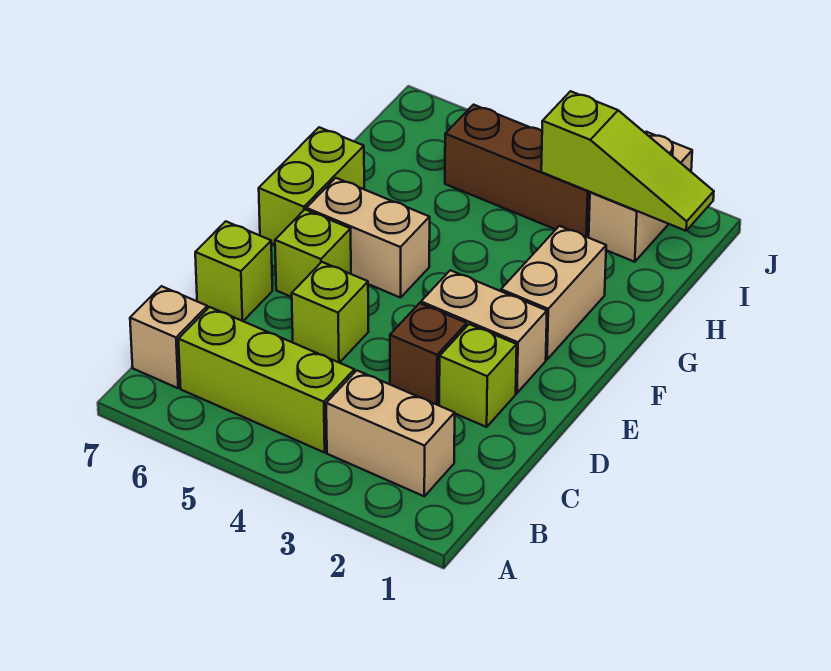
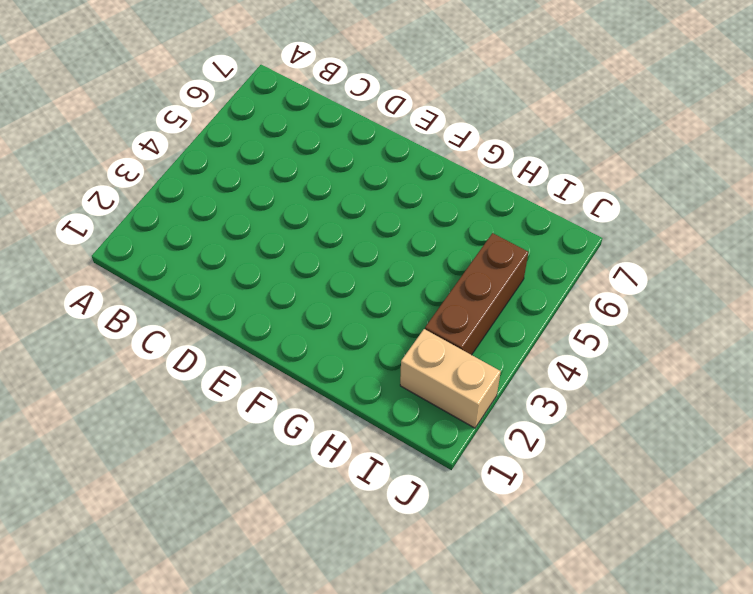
none -> tan brick B2:B3 level 1
none -> lime brick B4:B6 level 1
none -> tan brick B7 level 1

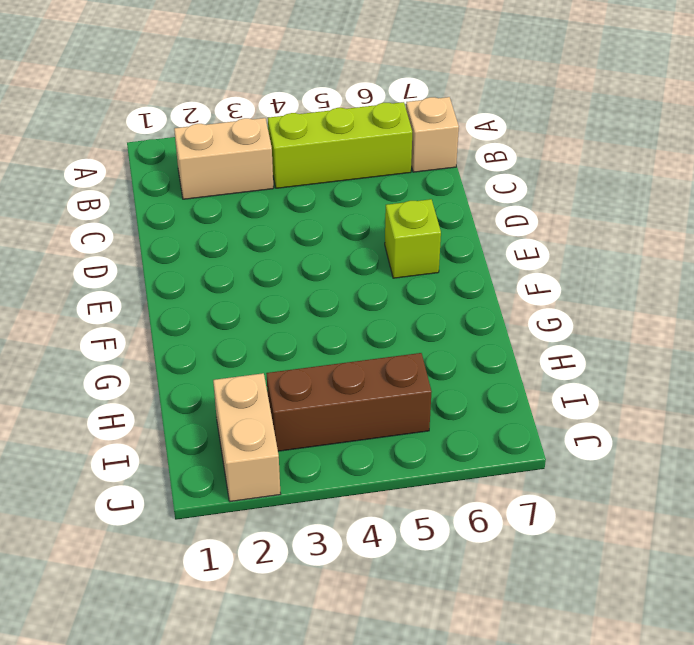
none -> lime brick D2 level 1
none -> brown brick D3 level 1
none -> lime brick D5 level 1

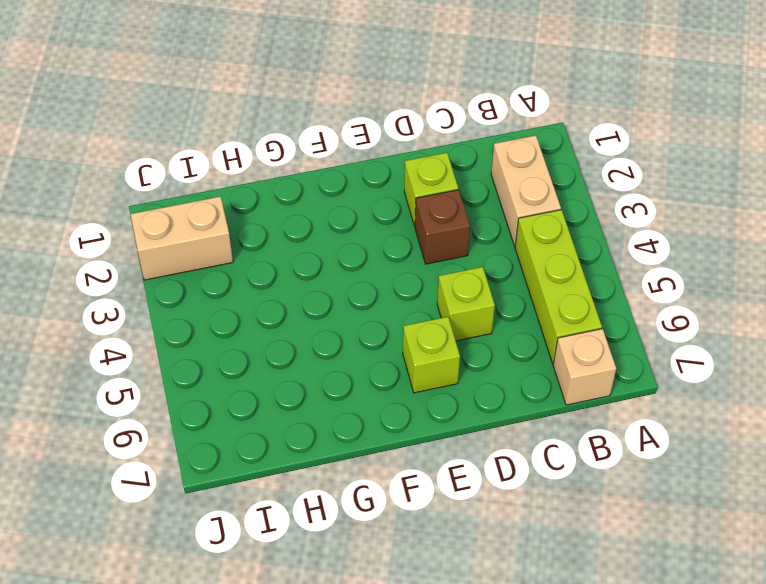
none -> lime brick D7 level 1
none -> tan brick E2:E3 level 1
none -> tan brick F2:G2 level 1

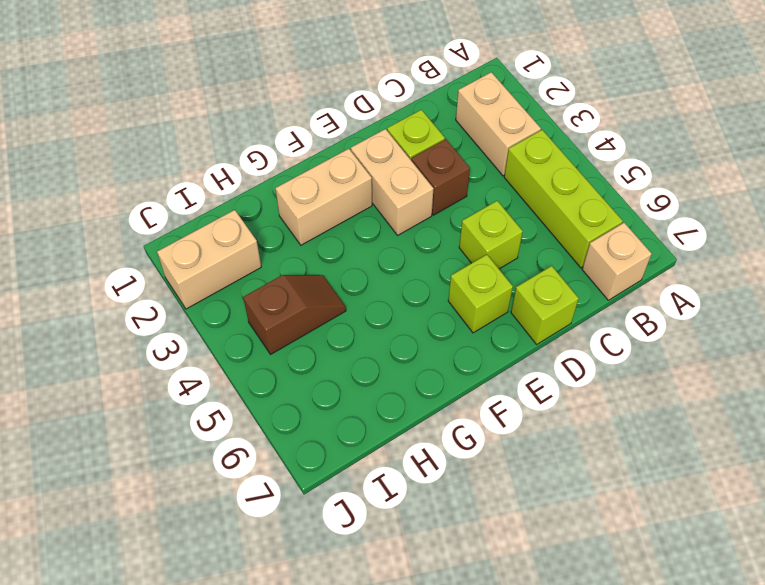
brown slope H4:I4 level 1 top I -> brown brick I3:I5 level 1
none -> tan brick F5:F6 level 1
none -> lime brick F7:G7 level 1
none -> lime slope I1:I3 level 2 top 3

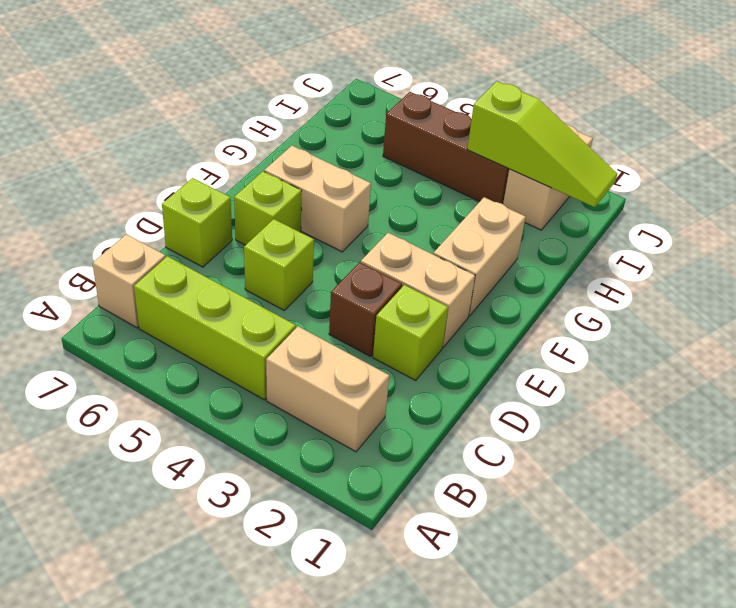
none -> lime brick F7:G7 level 1

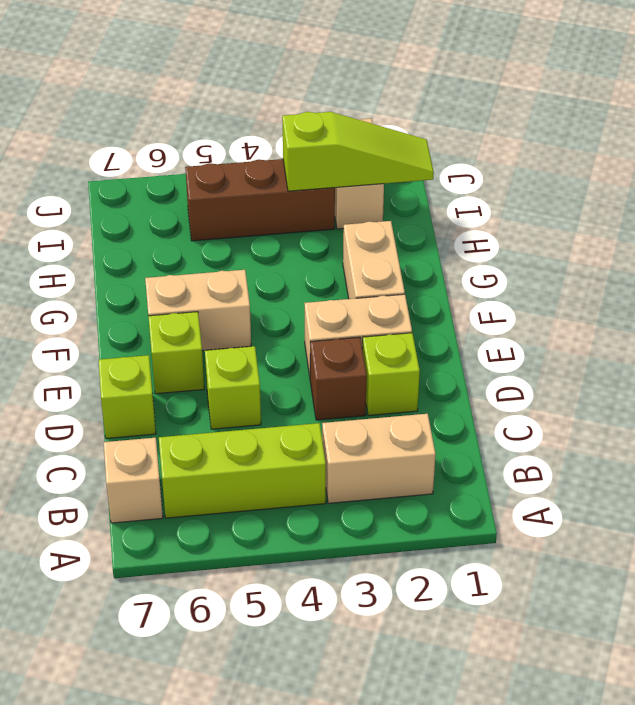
none -> lime brick F7:G7 level 1

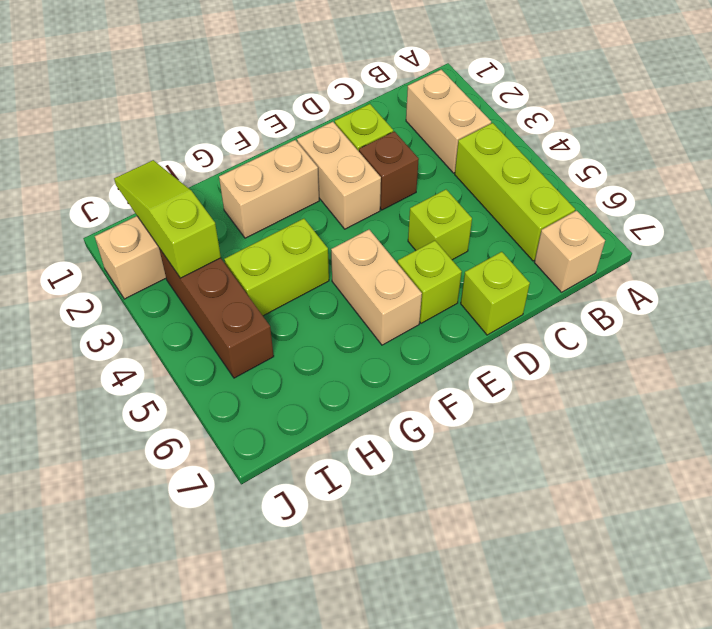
lime brick G4:H4 level 1 -> lime brick F7:G7 level 1

